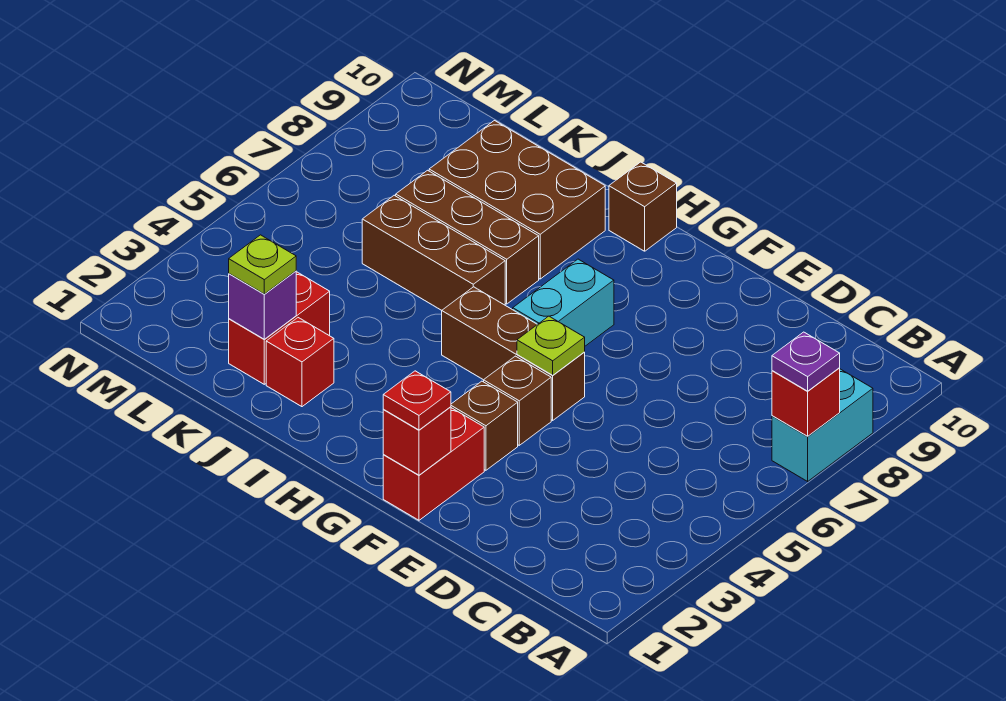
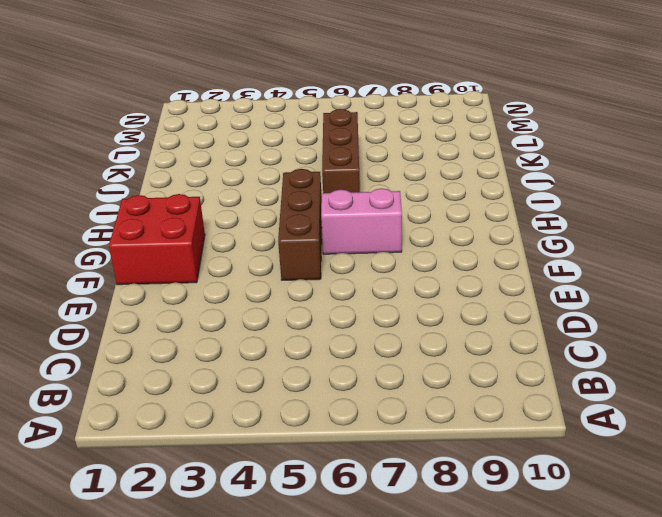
red brick F1:G2 level 1 -> red brick F1:F2 level 1
pink brick G6:G7 level 1 -> cyan brick G6:G7 level 1
none -> cyan brick A7:A8 level 1
none -> brown brick F3 level 1
none -> brown brick F4 level 1

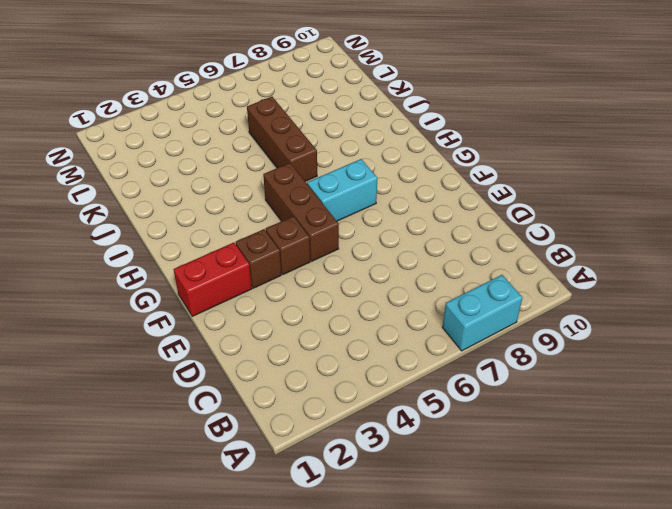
none -> brown brick H10 level 1
none -> brown brick I7:K7 level 1
none -> brown brick I8:K9 level 1

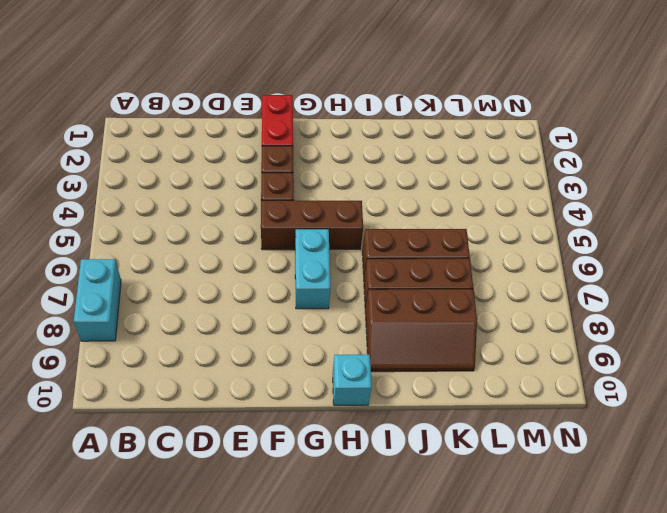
cyan brick H10 level 1 -> brown brick H10 level 1
brown slope I8:K9 level 1 top 8 -> brown brick I8:K9 level 1
none -> red brick J2 level 1
none -> red brick K2:K3 level 1
none -> red brick A7 level 2

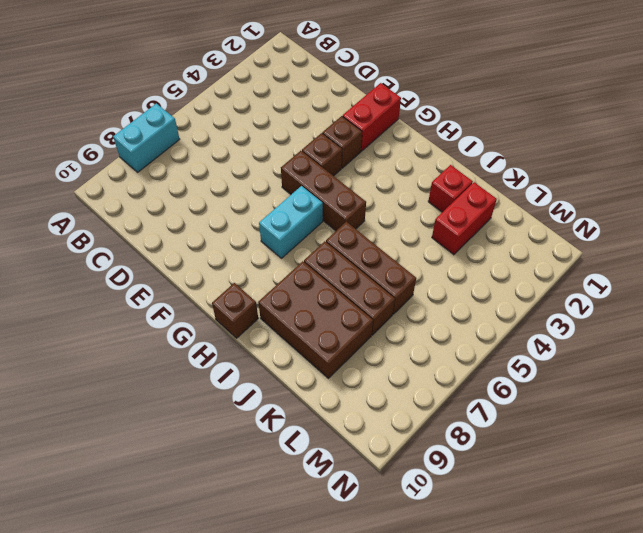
none -> red brick A7 level 2
none -> red brick F1 level 2
none -> lime plate F5 level 2

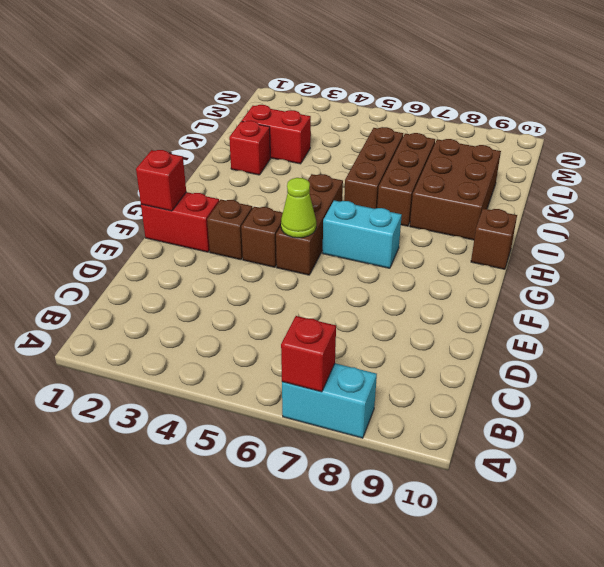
lime cone F5 level 2 -> lime plate F5 level 2
none -> purple brick K2 level 2
none -> purple plate A7 level 3
none -> red plate F1 level 3

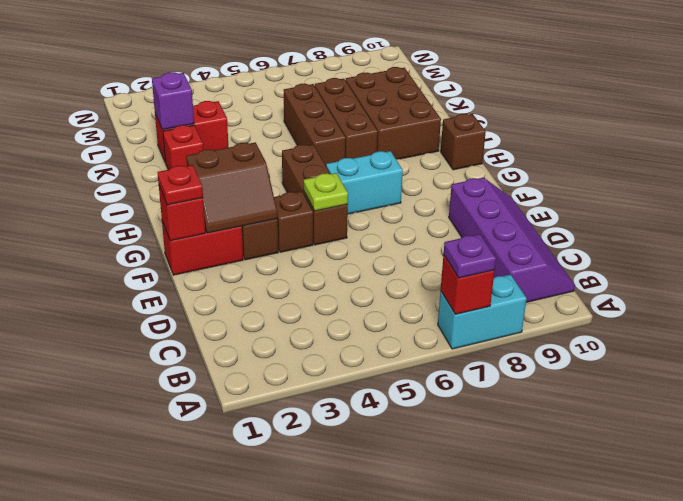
purple slope B9:E10 level 1 top 9 -> none
brown slope F2:G3 level 2 top G -> none
none -> lime plate K2 level 3

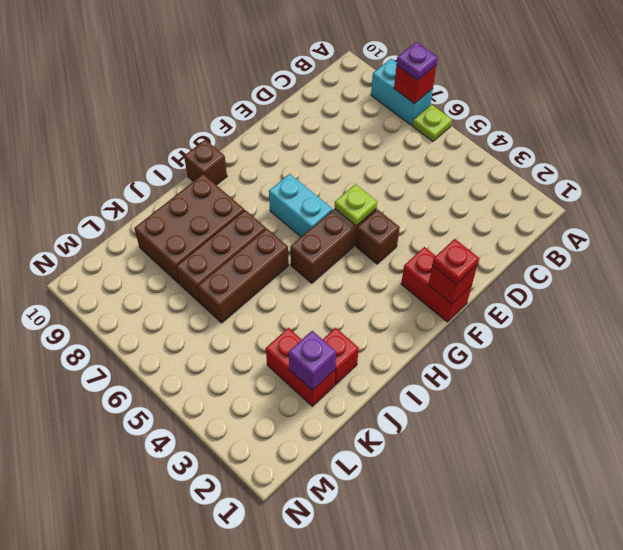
lime plate A6 level 1 -> lime plate K2 level 3
none -> brown brick F3 level 1

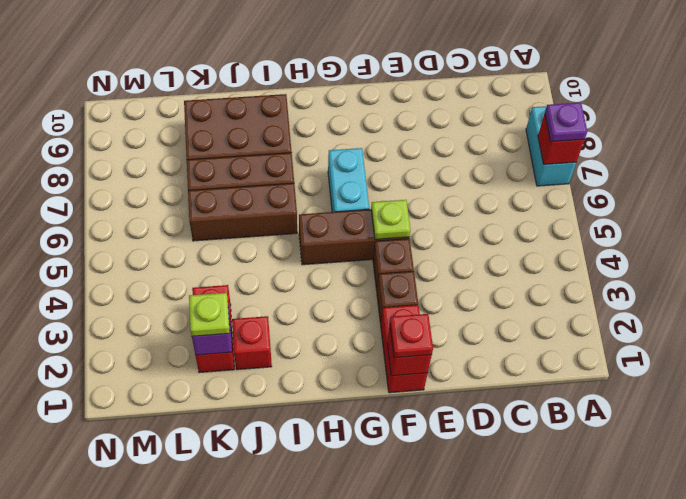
none -> brown brick H10 level 1

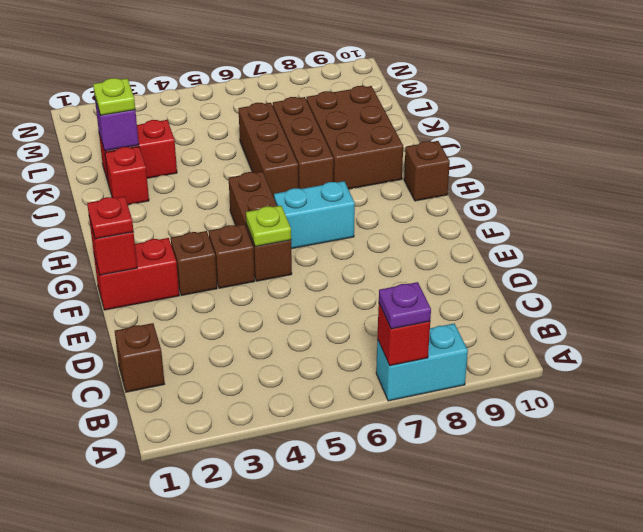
brown brick C1 level 1 -> none

